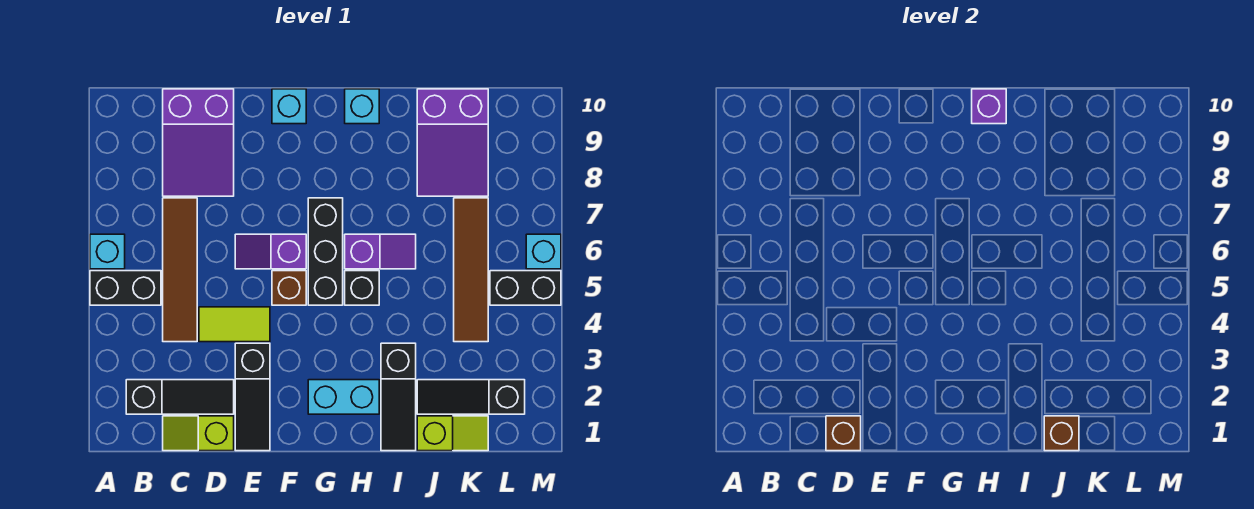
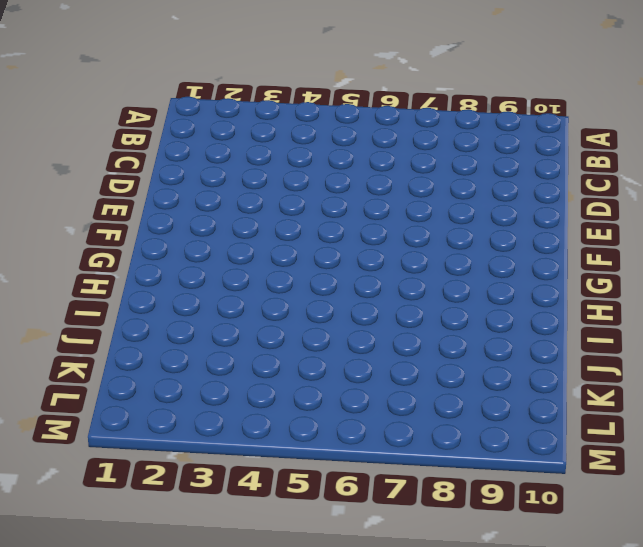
none -> black brick A5:B5 level 1
none -> cyan brick A6 level 1
none -> black slope B2:D2 level 1 top B

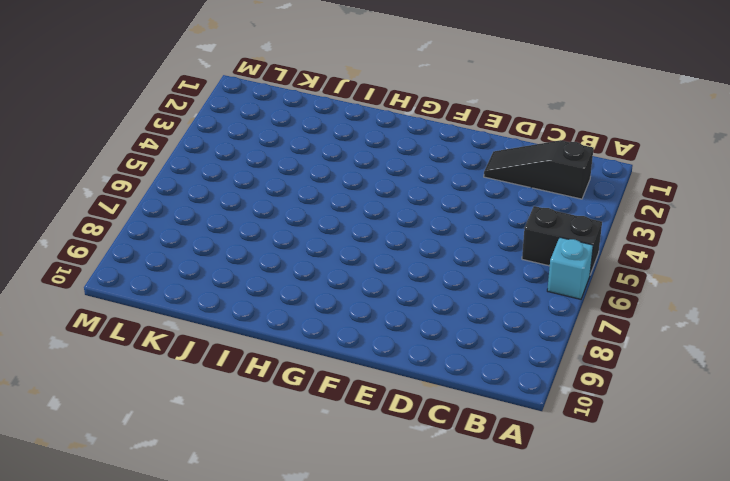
none -> lime slope C1:D1 level 1 top D
none -> brown tile C4:C7 level 1
none -> purple slope C8:D10 level 1 top 10

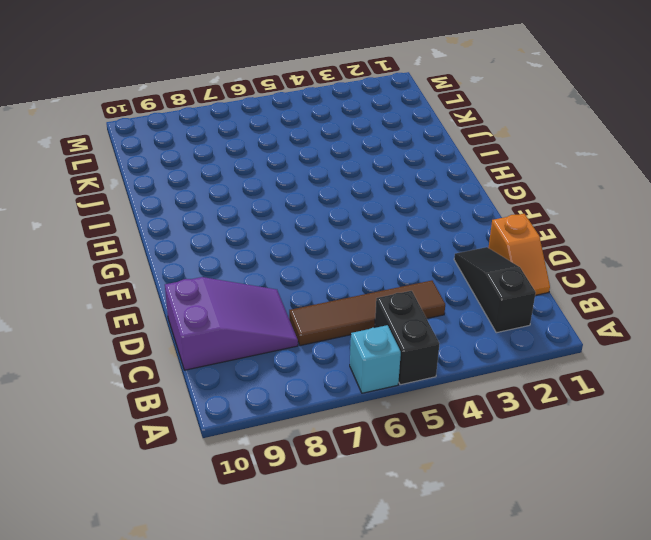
orange slope C1:D1 level 1 top D -> lime slope C1:D1 level 1 top D
none -> lime tile D4:E4 level 1
none -> black slope E1:E3 level 1 top 3
none -> purple slope E6:F6 level 1 top F

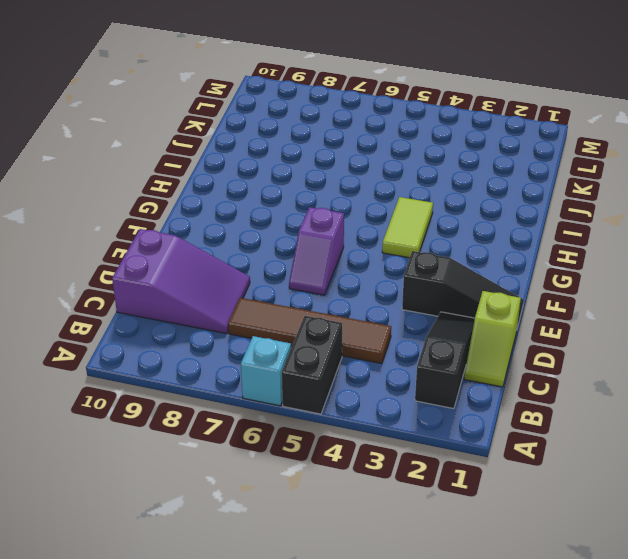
lime tile G4:H4 level 1 -> lime tile D4:E4 level 1
none -> brown brick F5 level 1
none -> cyan brick F10 level 1
none -> cyan brick G2:H2 level 1

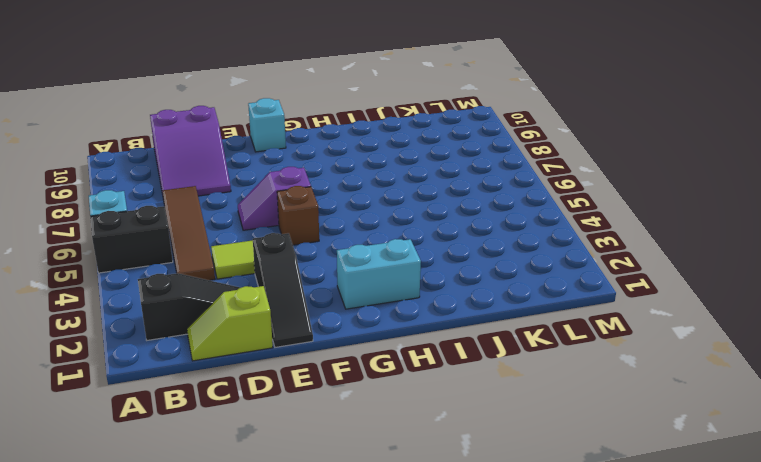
none -> black brick G5:G7 level 1
none -> black brick H5 level 1
none -> purple slope H6:I6 level 1 top H

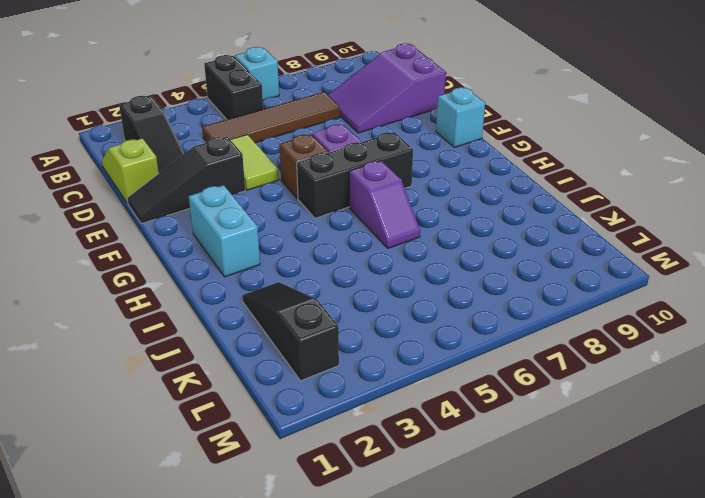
none -> black brick H5 level 1
none -> cyan brick H10 level 1
none -> black slope I1:I3 level 1 top 3

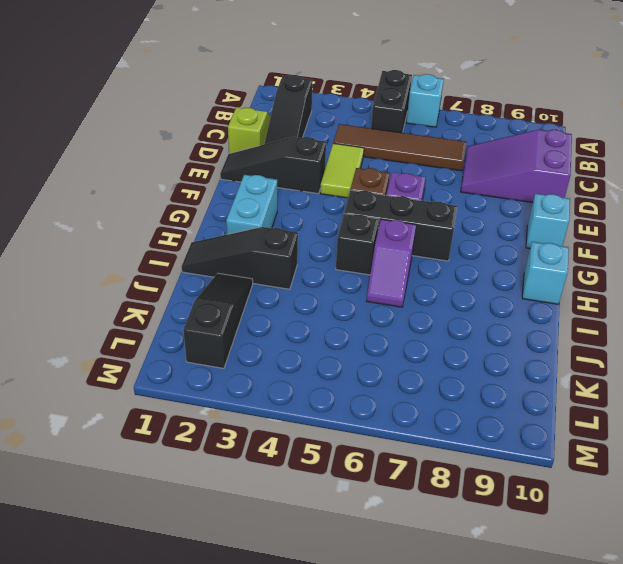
none -> lime slope J1:K1 level 1 top J
none -> purple slope J8:K10 level 1 top 10
none -> brown tile K4:K7 level 1

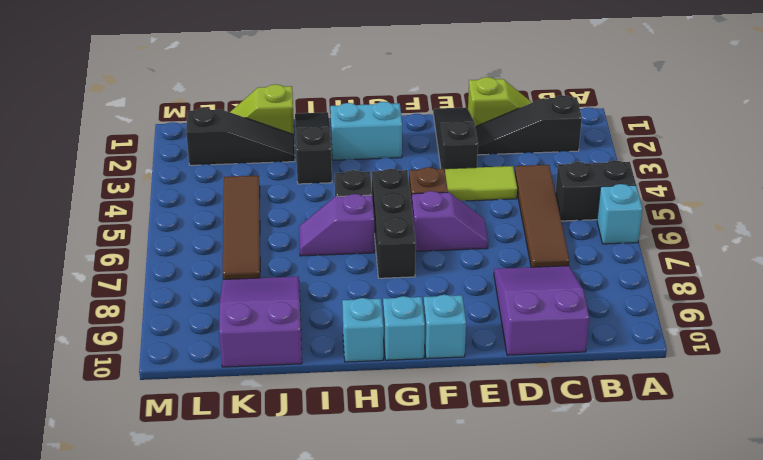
cyan brick G10 level 1 -> cyan brick M6 level 1
none -> black brick L5:M5 level 1
none -> brown brick D1 level 2
none -> purple brick H10 level 2

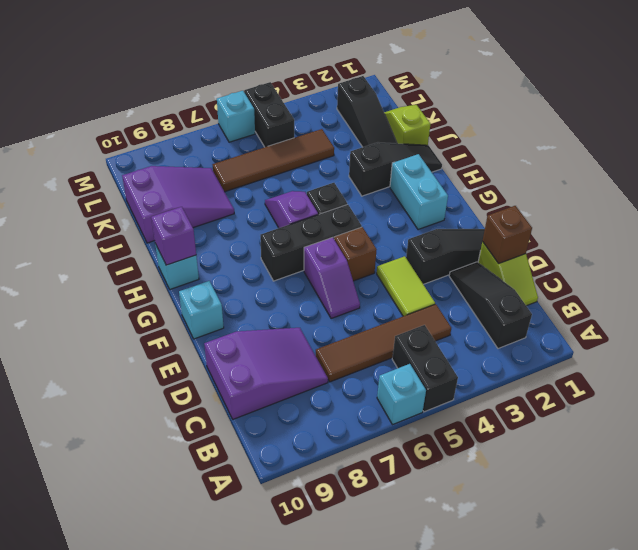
none -> brown brick J1 level 2

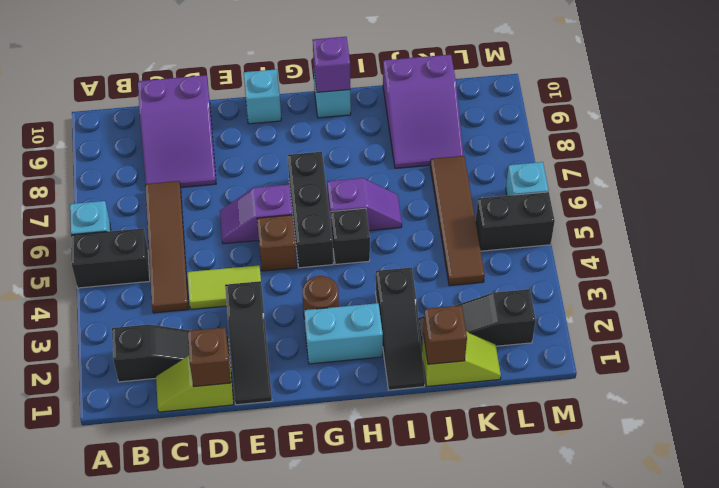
brown round brick G3 level 1 -> none

